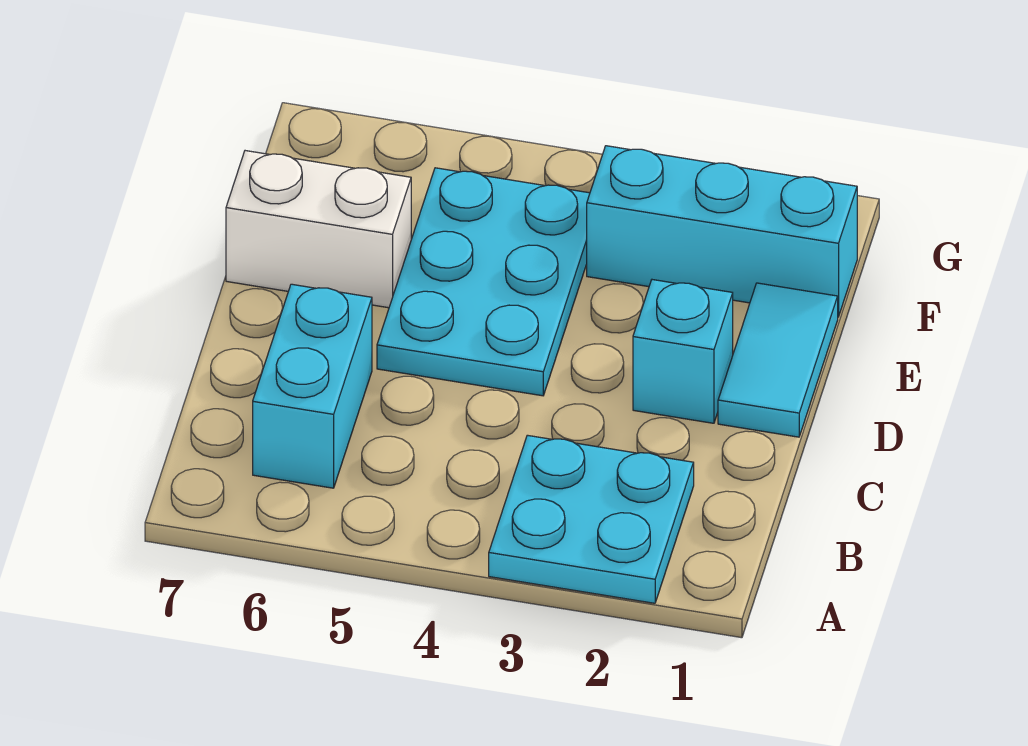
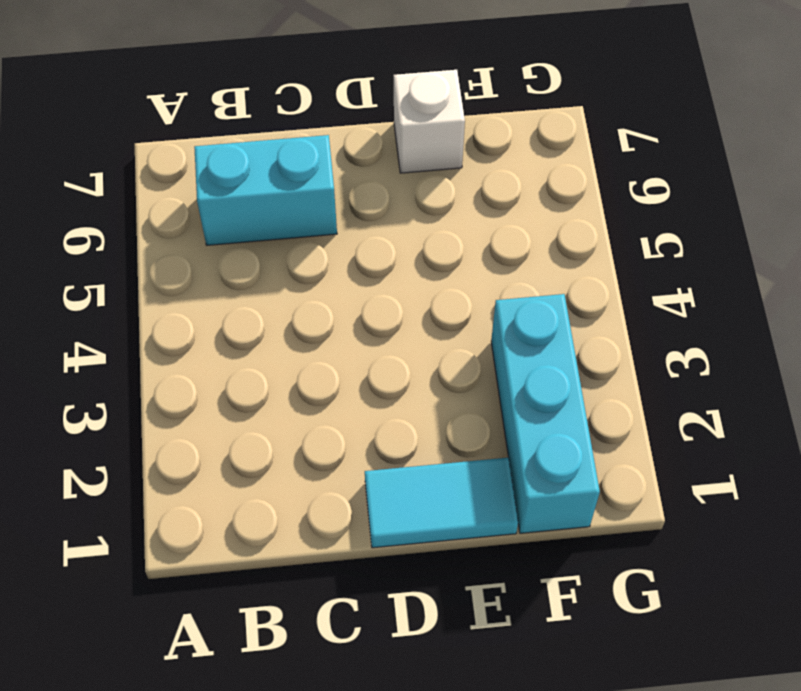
white brick E7 level 1 -> white brick E6:E7 level 1
none -> cyan plate A2:B3 level 1
none -> cyan brick D2 level 1

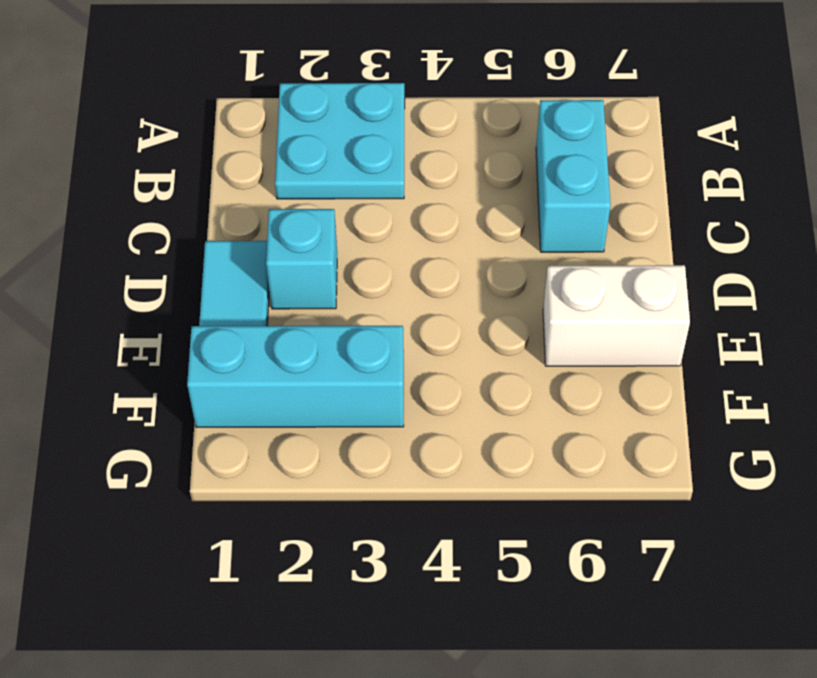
none -> cyan plate D4:F5 level 1

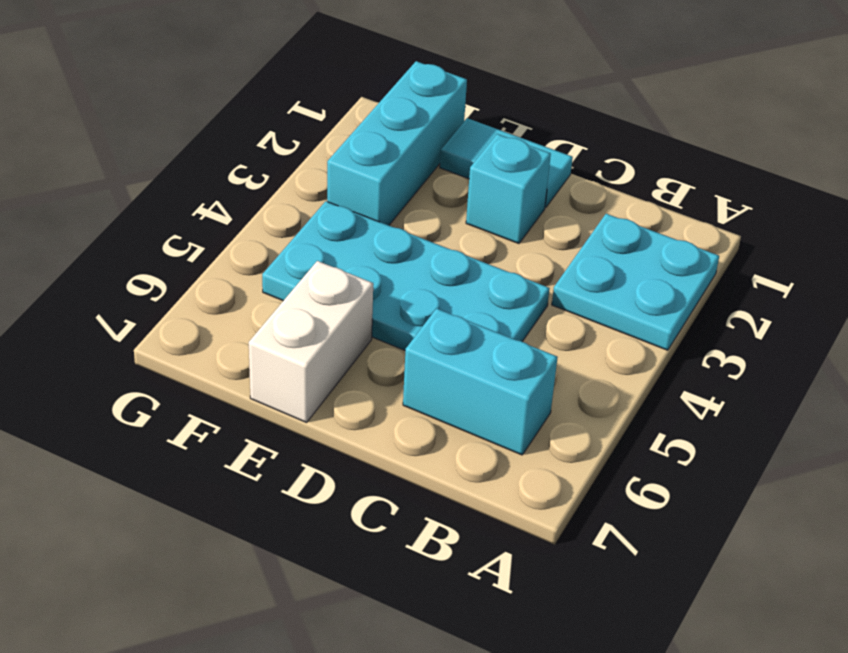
cyan plate C4:F5 level 1 -> cyan plate D4:F5 level 1

